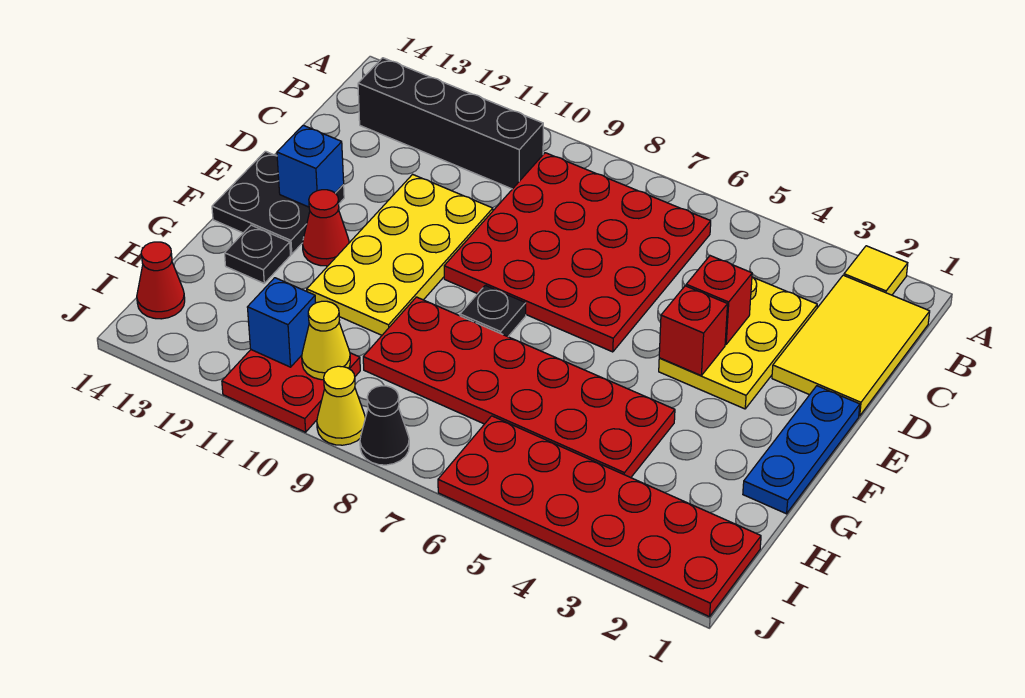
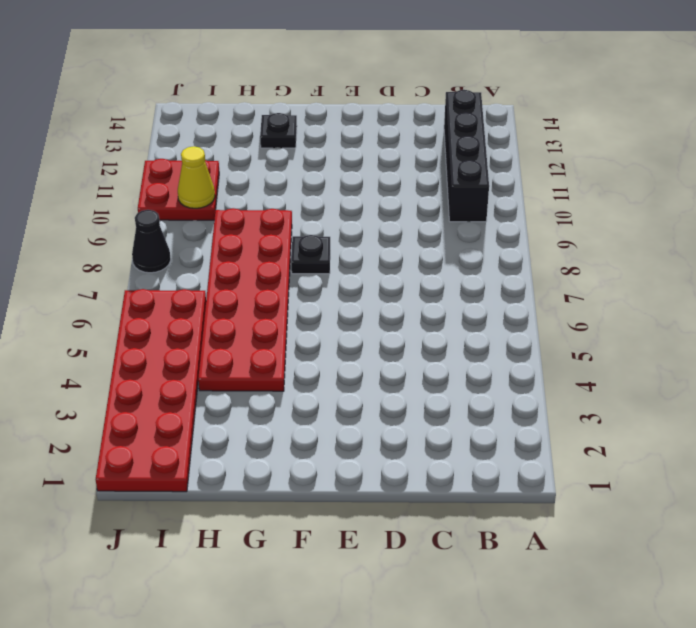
none -> yellow tile A2 level 1
none -> yellow tile B1:D2 level 1
none -> red plate B6:E9 level 1

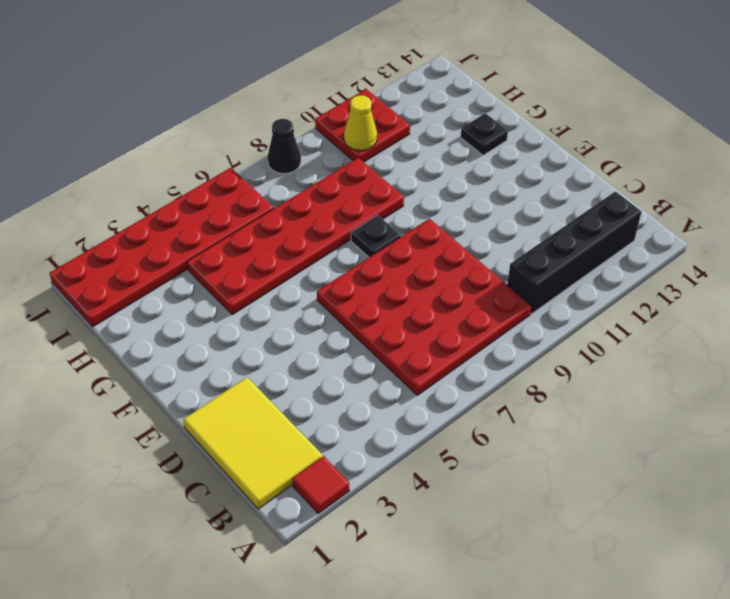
red tile A2 level 1 -> yellow tile A2 level 1
none -> yellow plate C3:E4 level 1
none -> yellow plate D10:G11 level 1
none -> blue plate E1:G1 level 1

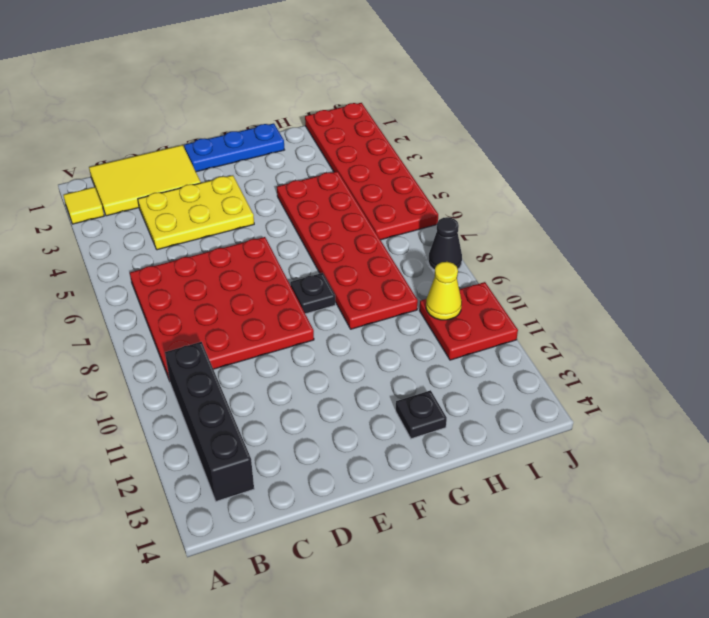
none -> yellow plate D10:G11 level 1
none -> black plate E13:F14 level 1
none -> red cone F12 level 1

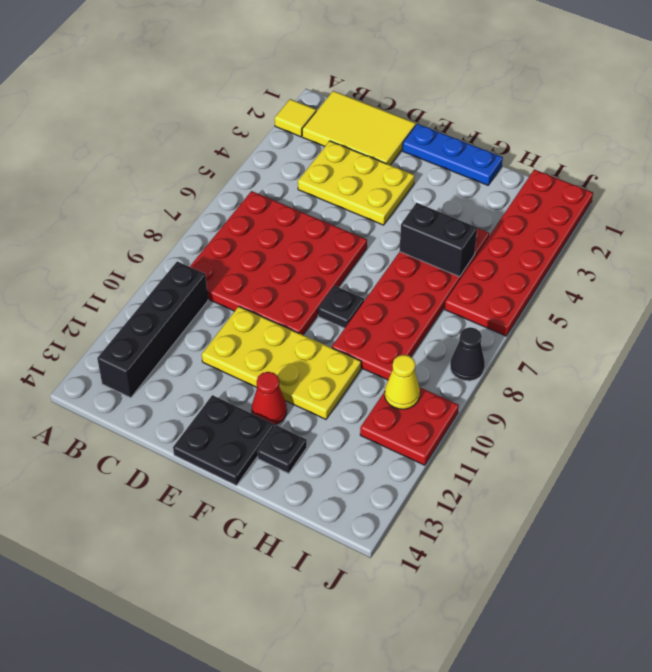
black brick G5:H5 level 2 -> none
none -> red cone I14 level 1
none -> yellow cone J9 level 1
none -> red brick D4 level 2

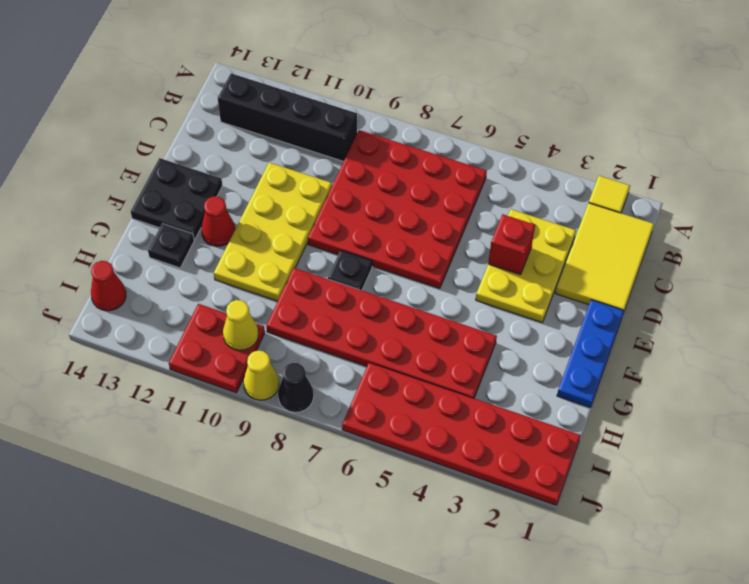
none -> red brick E4 level 2
none -> blue brick E13 level 2
none -> blue brick I11 level 2

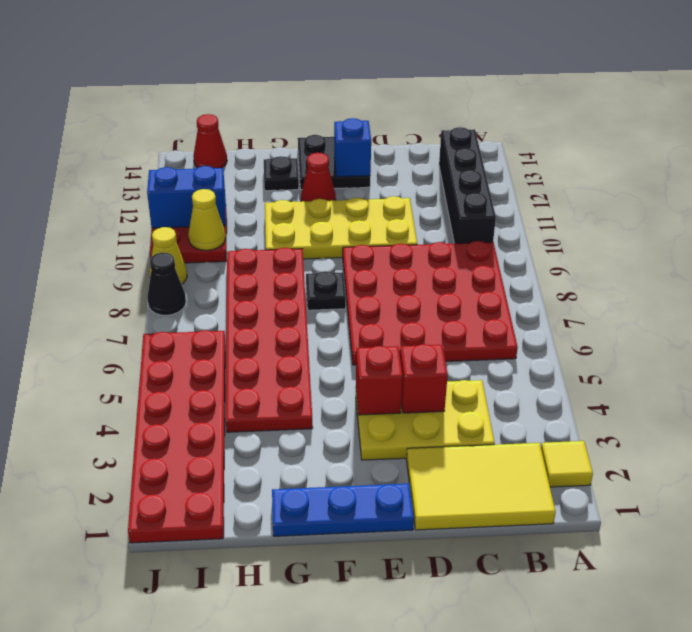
blue brick I11:J11 level 2 -> blue brick I11 level 2

